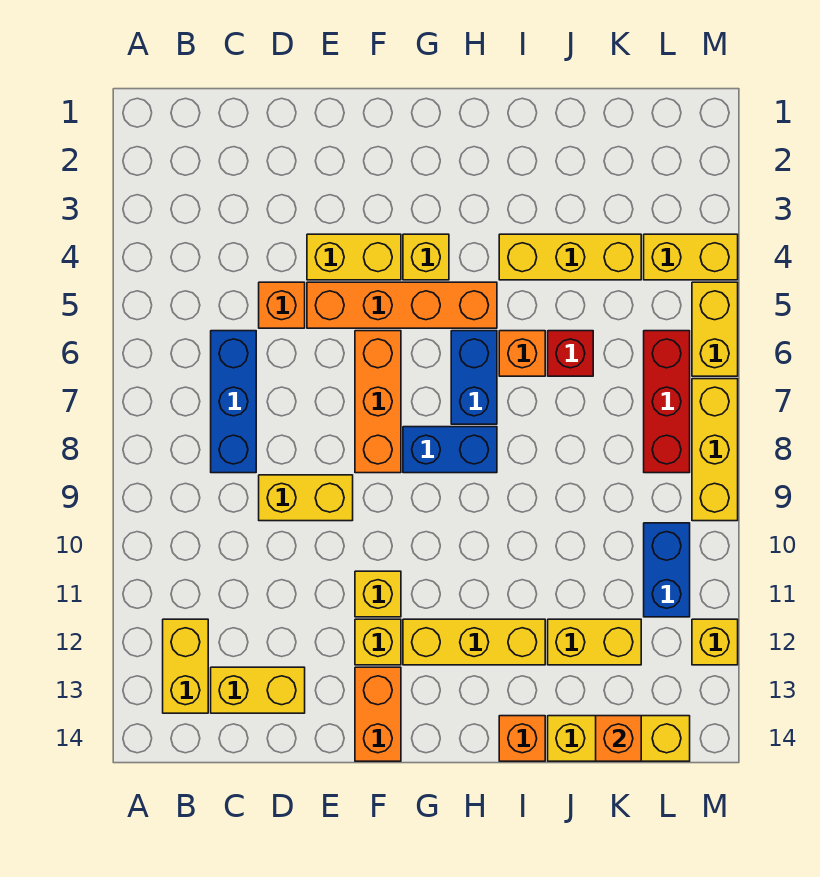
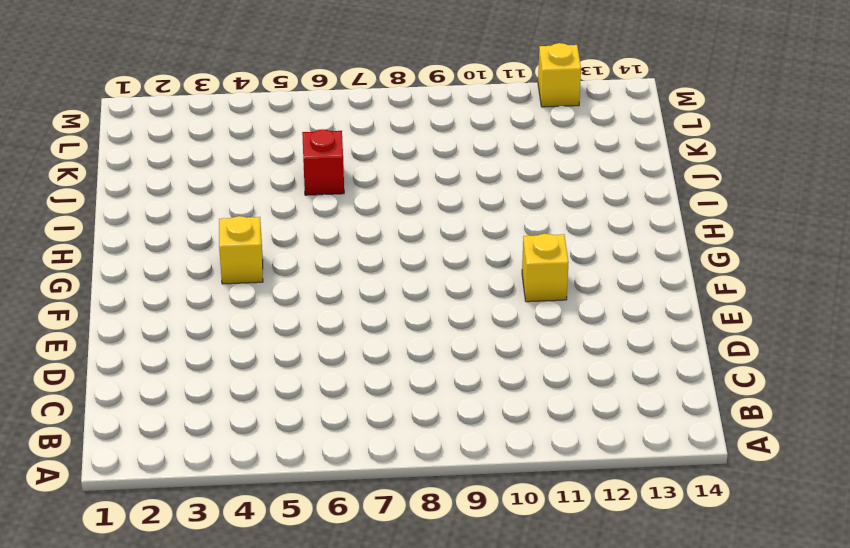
none -> yellow brick B12:B13 level 1
none -> blue brick C6:C8 level 1
none -> yellow brick C13:D13 level 1

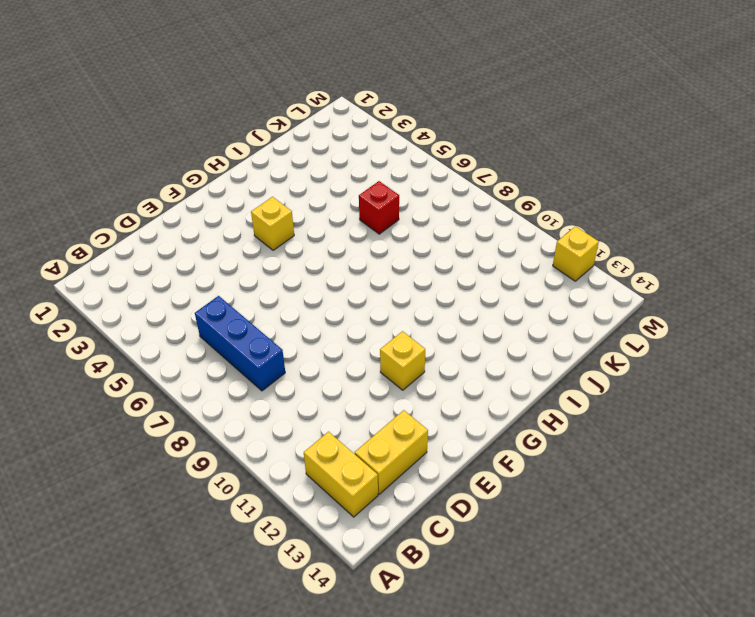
none -> orange brick D5 level 1
none -> yellow brick D9:E9 level 1
none -> yellow brick E4:F4 level 1

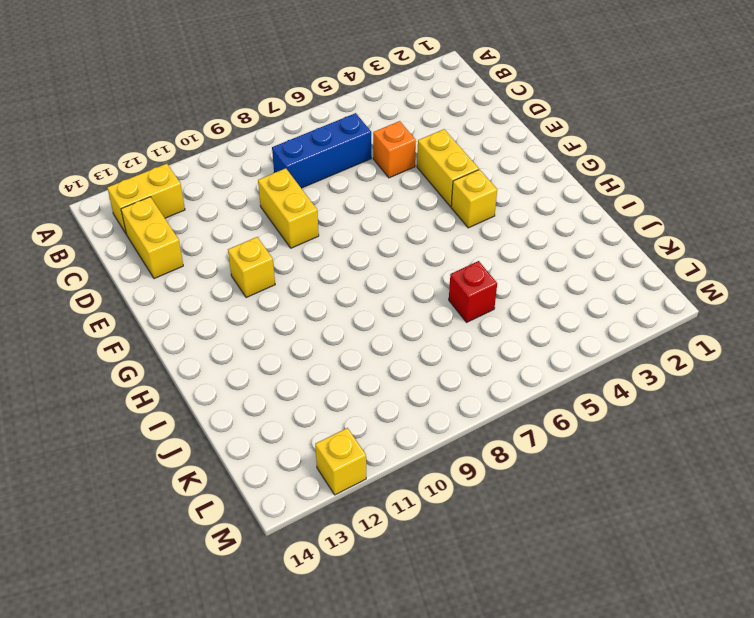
none -> orange brick E5:H5 level 1
none -> orange brick F6:F8 level 1
none -> yellow brick F12 level 1

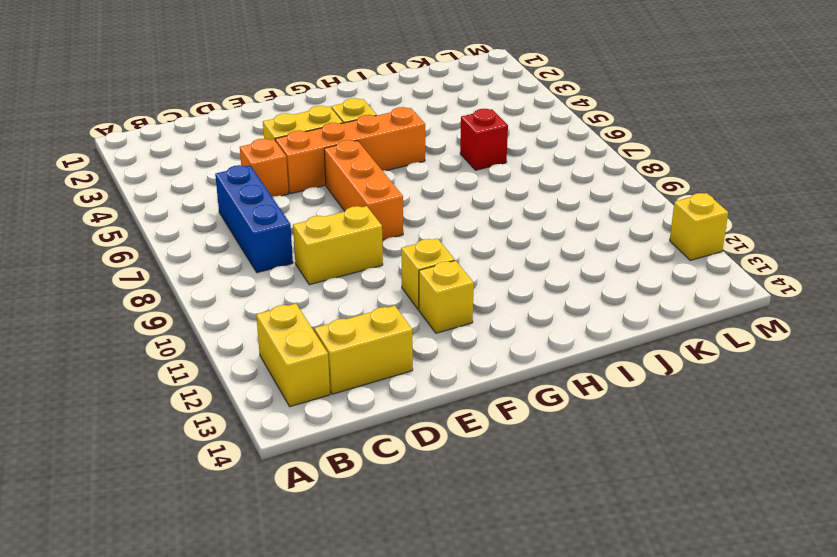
none -> orange brick F13:F14 level 1
none -> blue brick G8:H8 level 1
none -> yellow brick G12:I12 level 1

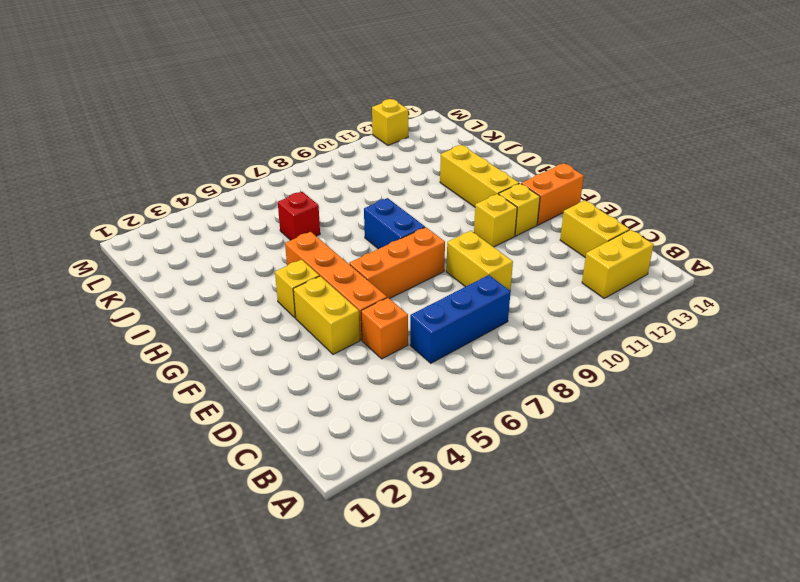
none -> blue brick H6:H7 level 1
none -> yellow brick I4:K4 level 1
none -> orange brick I6 level 1

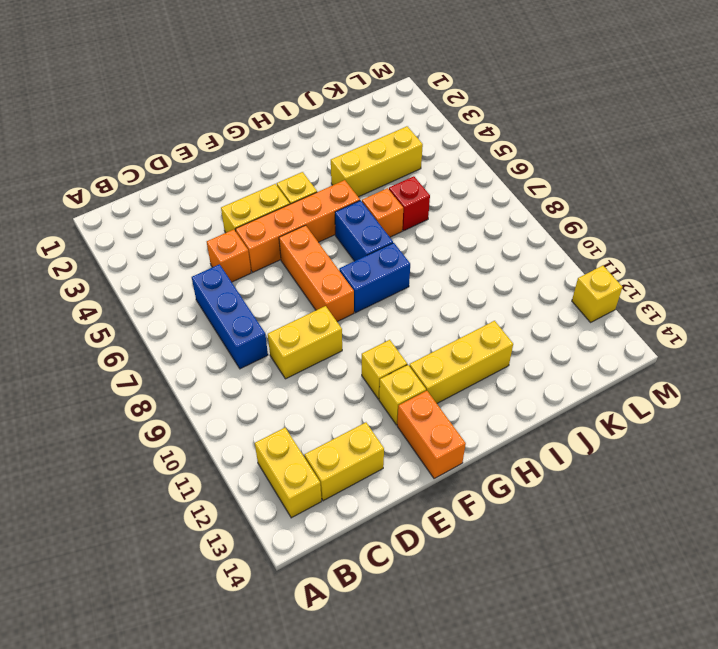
none -> orange brick I14 level 1
none -> yellow brick J12:K12 level 1
none -> yellow brick J14:L14 level 1

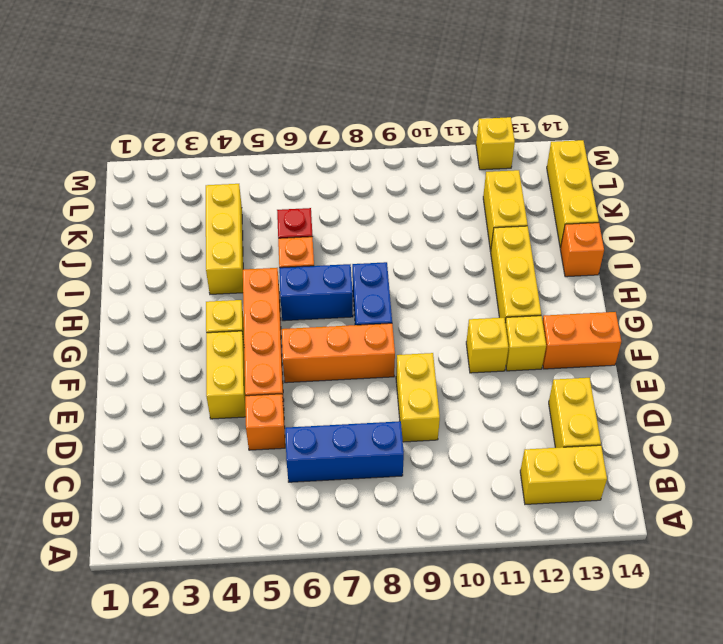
none -> yellow brick L4:M4 level 1
none -> red brick L6:L8 level 1
none -> blue brick L10:L11 level 1

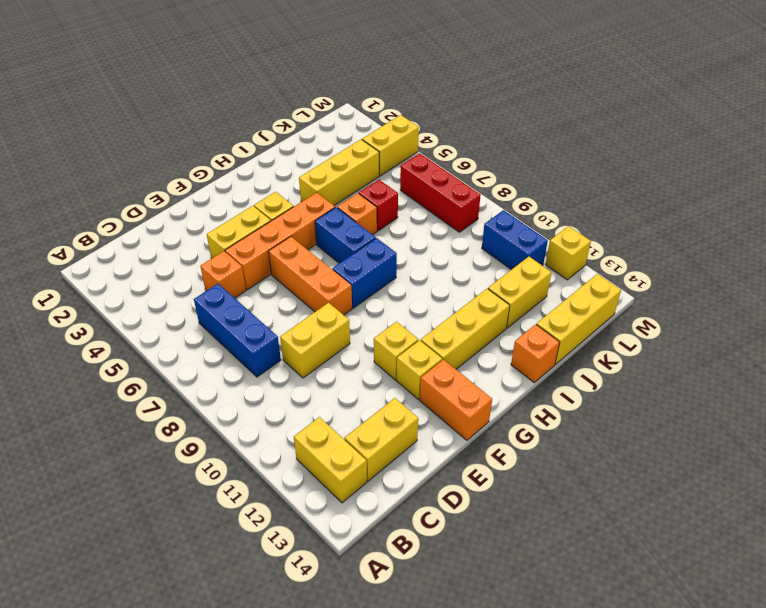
none -> yellow brick M5:M6 level 1
none -> yellow brick M7:M9 level 1
none -> orange brick K14 level 2

